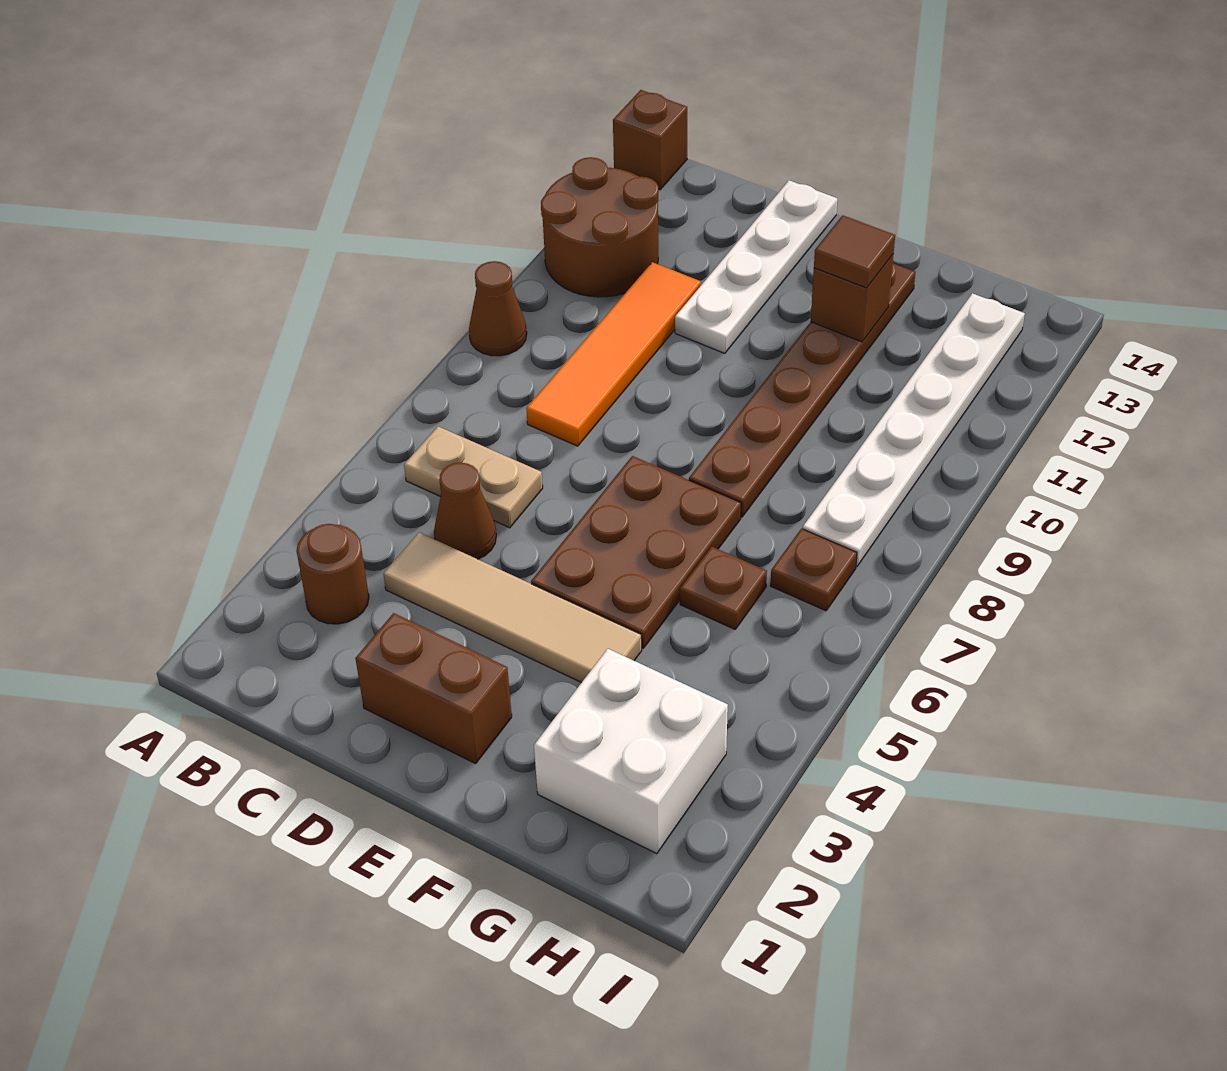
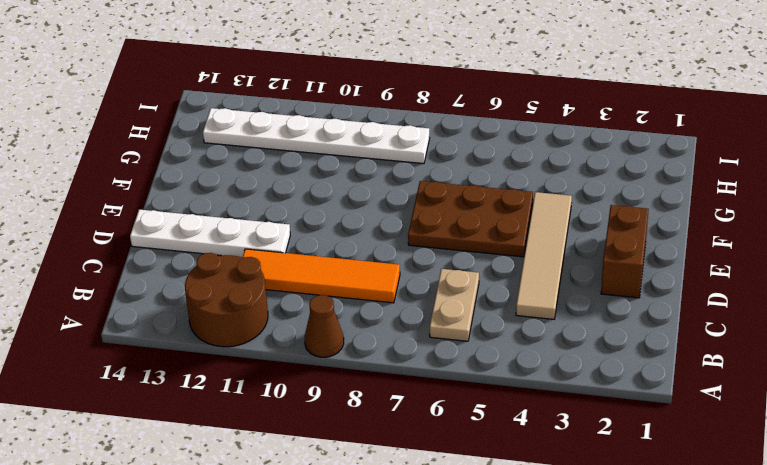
none -> brown brick A14 level 1
none -> brown round brick B3 level 1
none -> brown cone C5 level 1

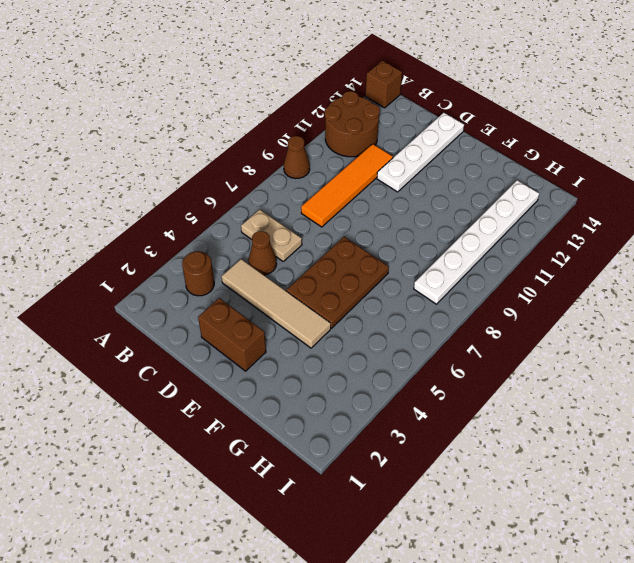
none -> brown plate F8:F13 level 1
none -> white brick G2:H3 level 1
none -> brown plate G6 level 1

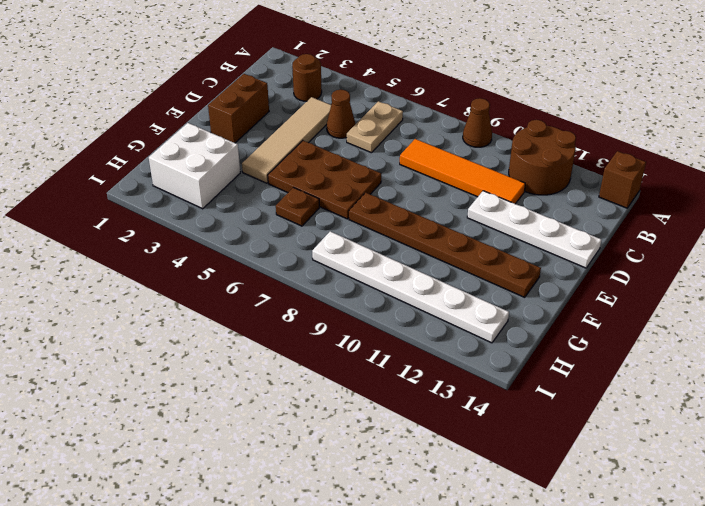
none -> brown plate H7 level 1
none -> brown brick F12 level 2
none -> brown tile F12 level 3

